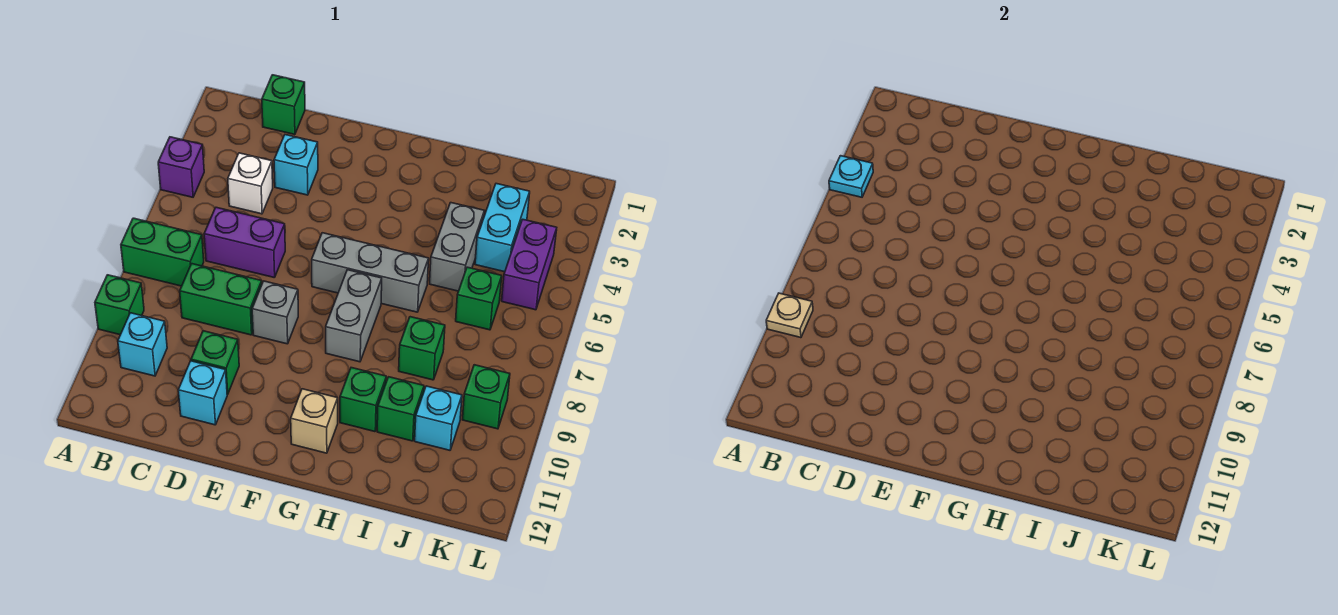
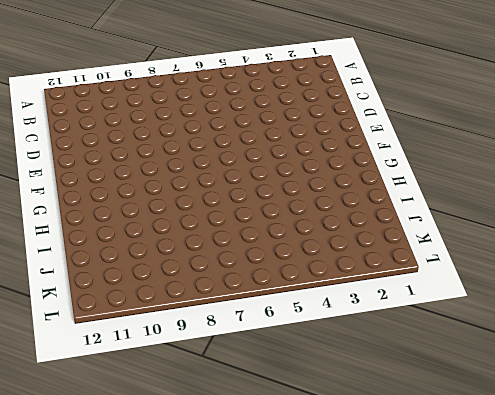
none -> purple brick A4 level 1
none -> green brick A7:B7 level 1
none -> green brick A9 level 1

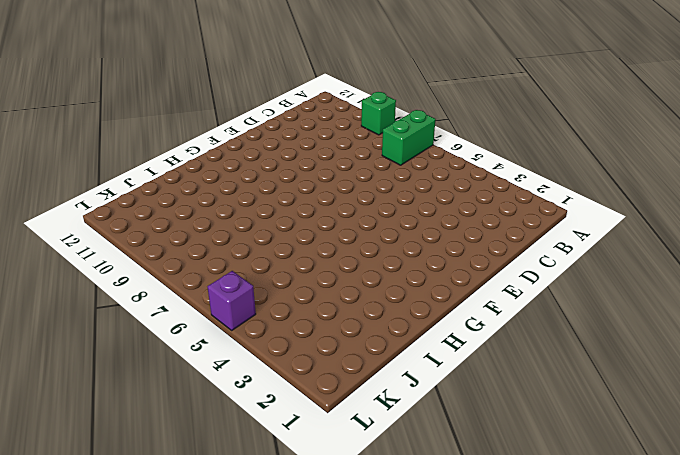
purple brick L5 level 1 -> purple brick A4 level 1
none -> cyan brick B10 level 1
none -> green brick C1 level 1
none -> white brick C4 level 1

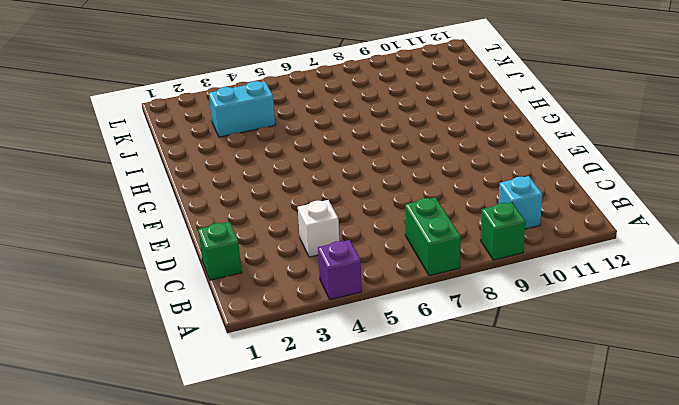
none -> purple brick C6:D6 level 1
none -> green brick C8:D8 level 1
none -> cyan brick D3 level 1

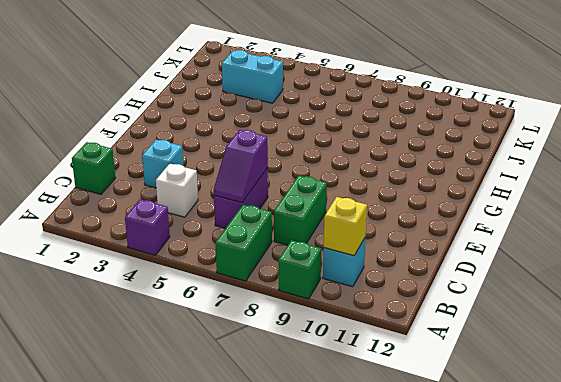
yellow brick B10 level 2 -> none
purple slope C6:D6 level 2 top D -> none
none -> green brick D10 level 1
none -> cyan brick D11 level 1
none -> grey brick E8 level 1

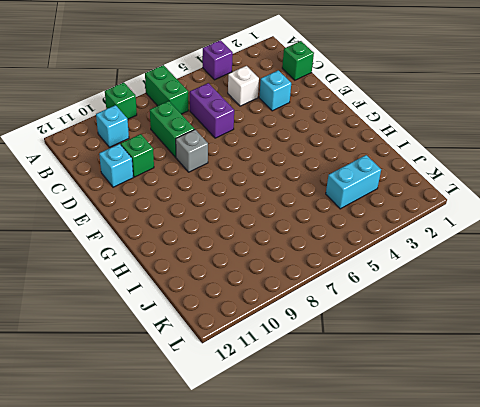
none -> grey brick F6:H6 level 1
none -> grey brick G7:G8 level 1
none -> tan brick G11 level 1

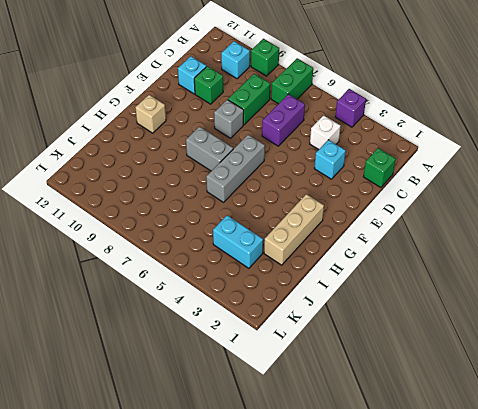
tan brick G2:I2 level 1 -> none
none -> green brick H10 level 1
none -> grey brick I4:I5 level 1
none -> green brick I8 level 1

